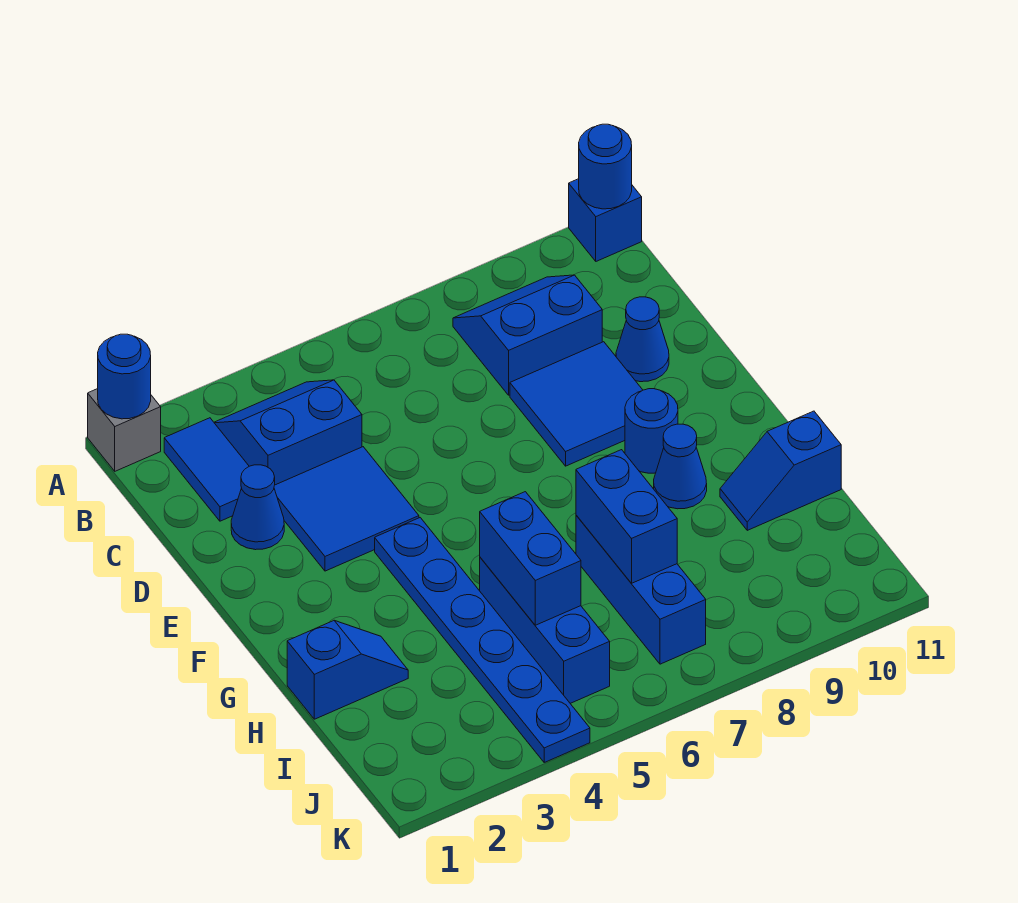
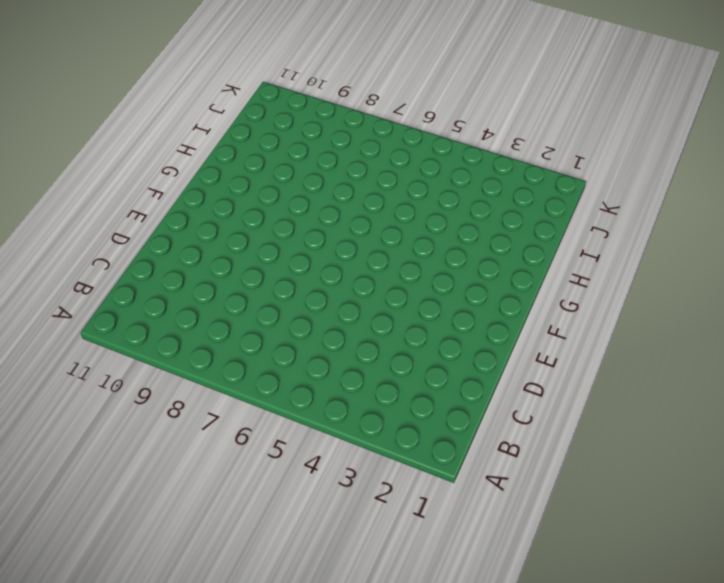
none -> grey brick A1 level 1
none -> blue brick A11 level 1
none -> blue tile B2:C2 level 1

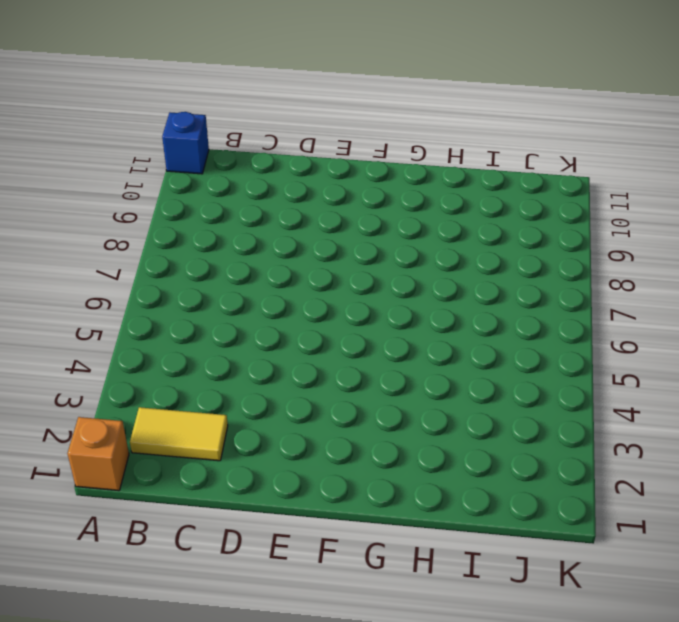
orange brick A1 level 1 -> grey brick A1 level 1
yellow tile B2:C2 level 1 -> blue tile B2:C2 level 1
none -> blue slope B3:C4 level 1 top C
none -> blue slope B8:C9 level 1 top C
none -> blue cone D2 level 1

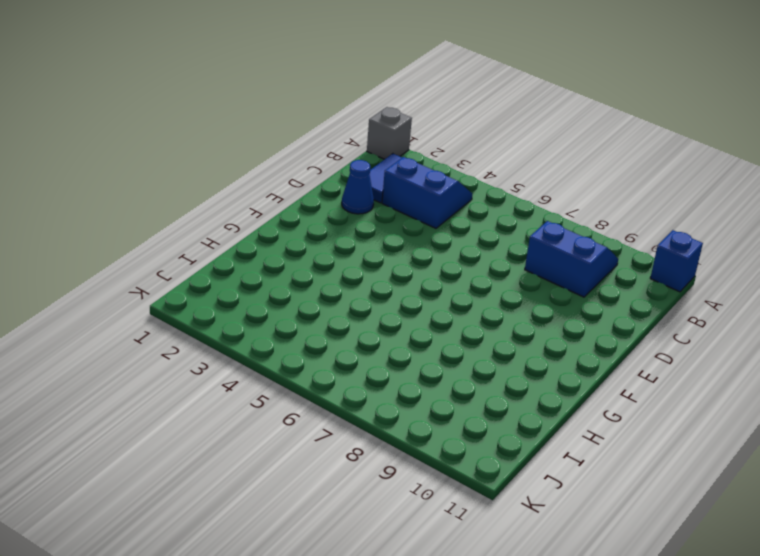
none -> blue tile D3:E4 level 1
none -> blue tile D8:E9 level 1
none -> blue cone D10 level 1

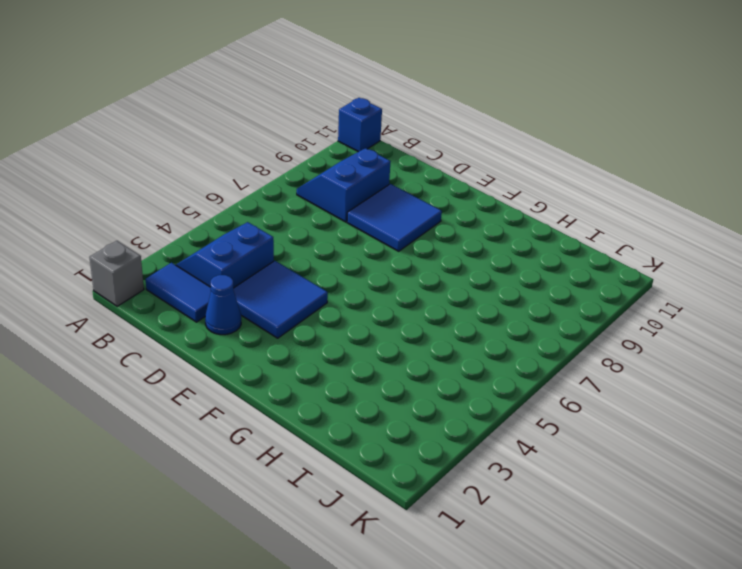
none -> blue cone D10 level 1
none -> blue plate F4:K4 level 1
none -> blue round brick F9 level 1

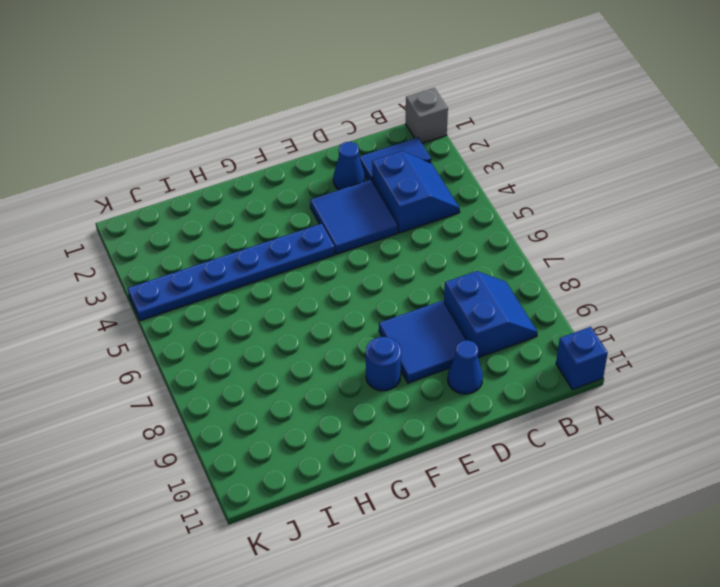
none -> blue cone G9 level 1
none -> blue slope H1:H2 level 1 top 1
none -> blue brick H5:J5 level 1

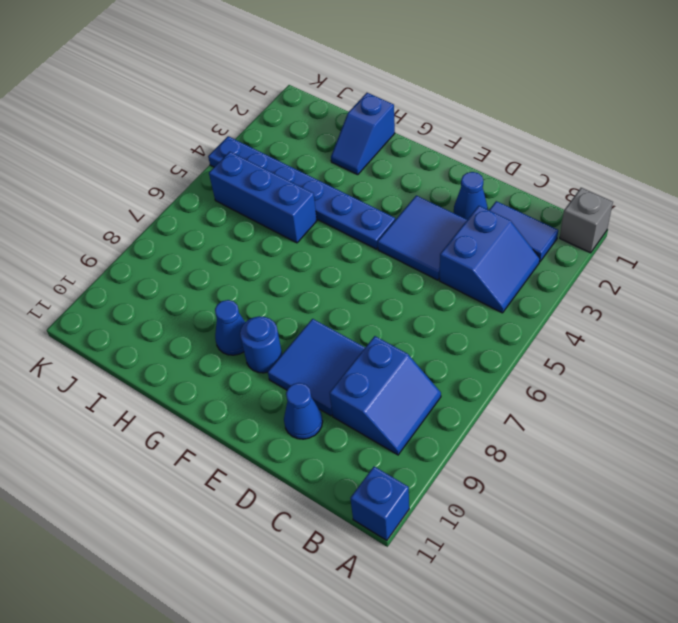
none -> blue brick H7:J7 level 1
none -> blue slope H10:H11 level 1 top 11
none -> blue round brick A1 level 2

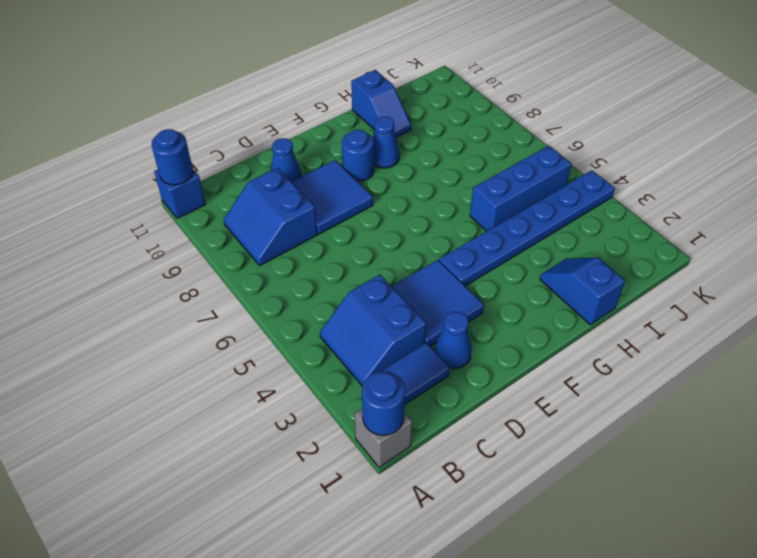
none -> blue brick H7:J7 level 1
none -> blue brick H5:I5 level 2
none -> blue brick H7:I7 level 2

